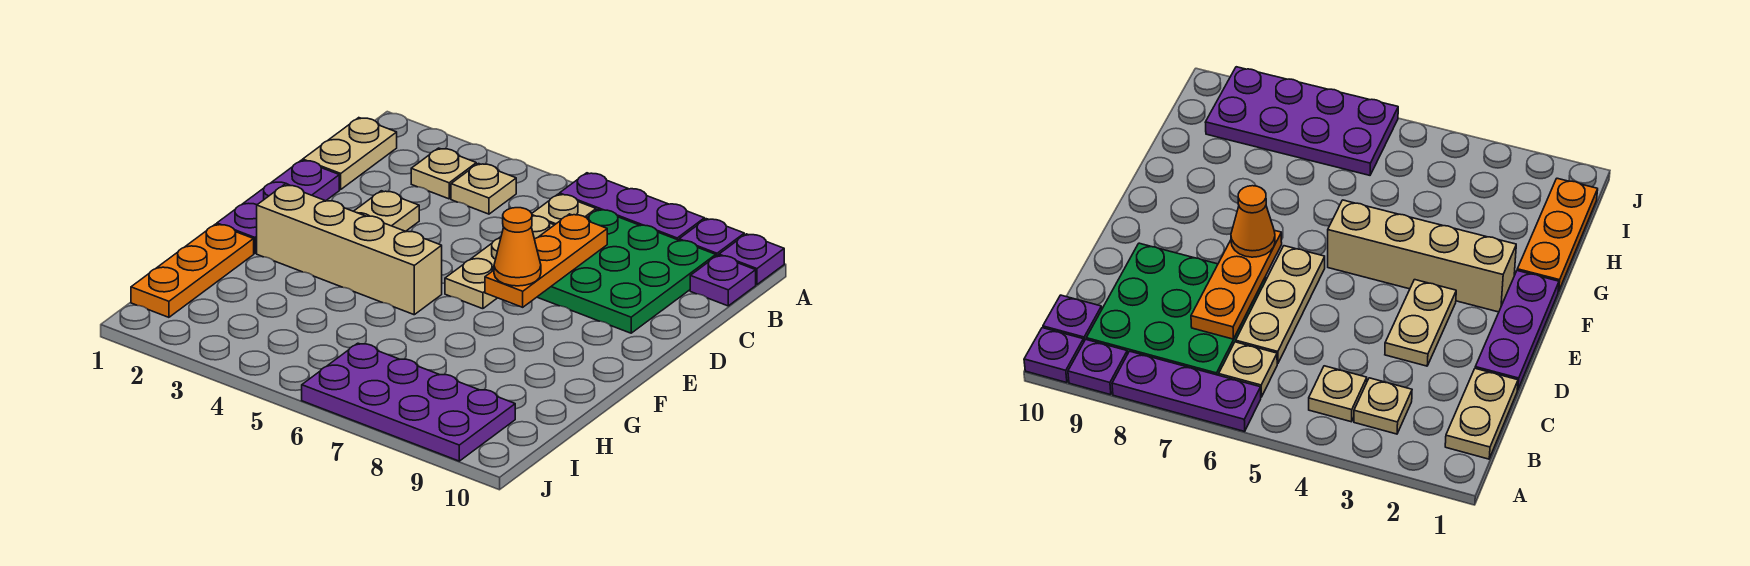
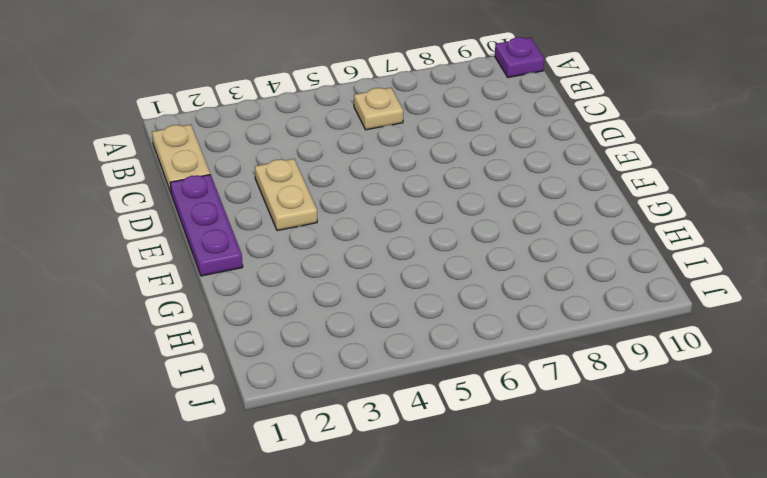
none -> purple plate A6:A8 level 1
none -> purple plate A9 level 1
none -> tan plate B3 level 1

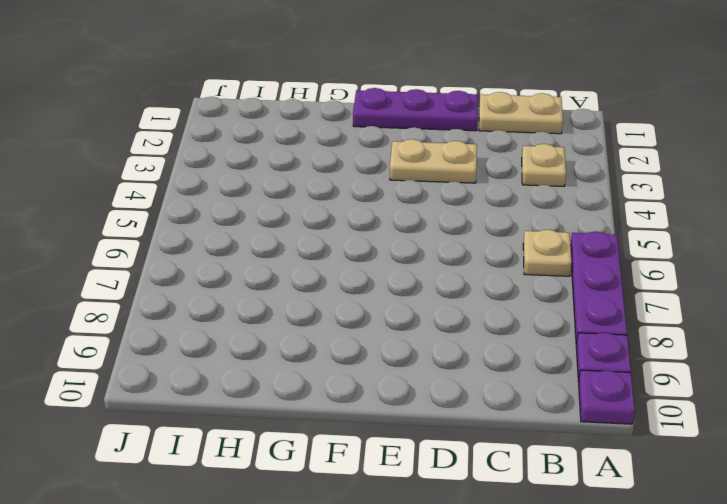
none -> tan plate B4 level 1
none -> green plate B7:D9 level 1
none -> purple plate B10 level 1

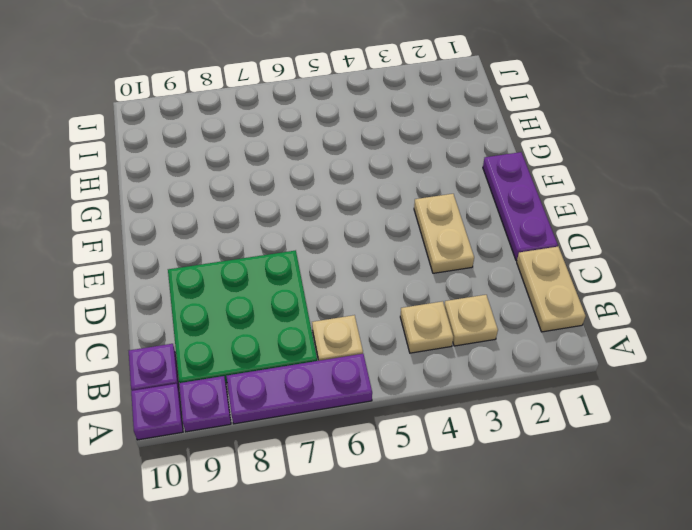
none -> tan plate C6:E6 level 1
none -> tan brick F2:F5 level 1
none -> orange plate G1:I1 level 1

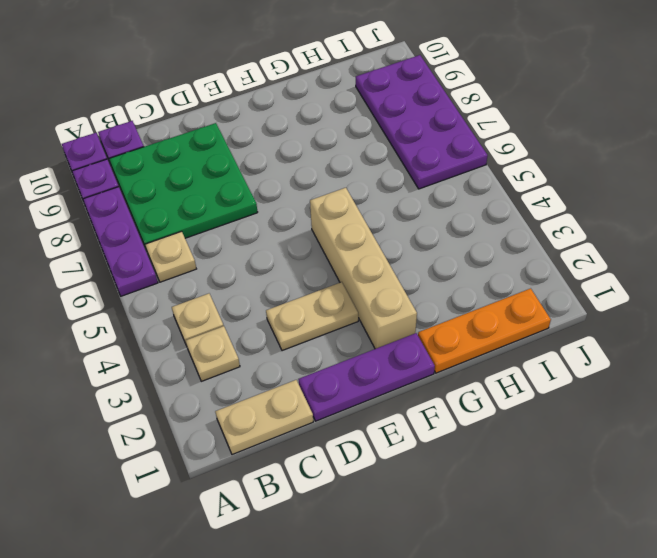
none -> tan plate C6:E6 level 1
none -> orange plate C7:E7 level 2
none -> orange cone E7 level 3

